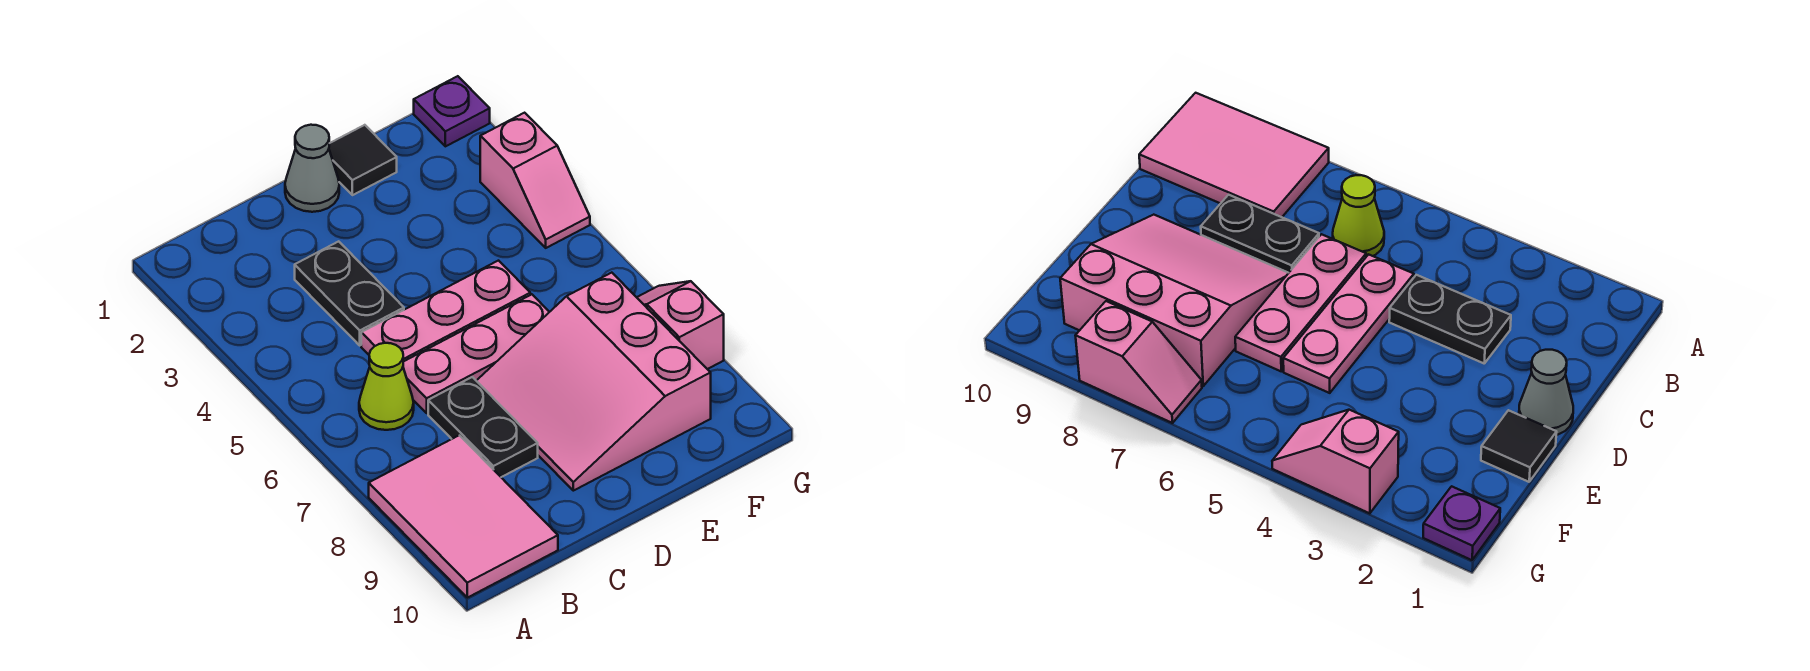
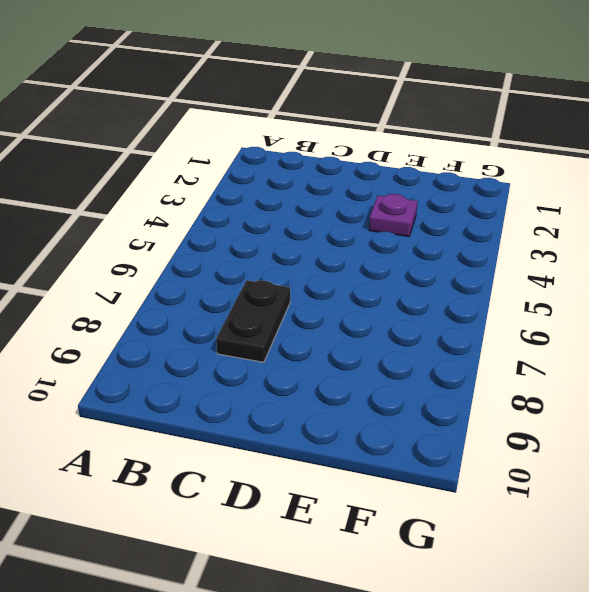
purple plate E3 level 1 -> purple plate G1 level 1
none -> pink tile A8:B10 level 1
none -> lime cone B6 level 1
none -> black plate C3:C4 level 1

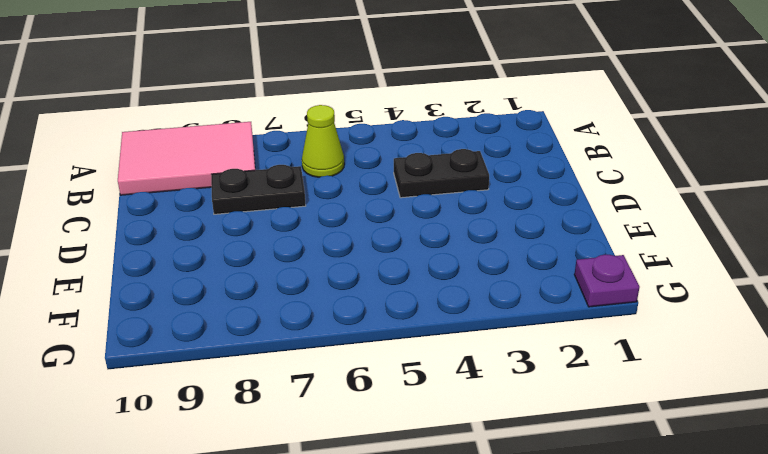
none -> pink plate C5:E5 level 1
none -> pink plate C6:E6 level 1
none -> grey cone D1 level 1

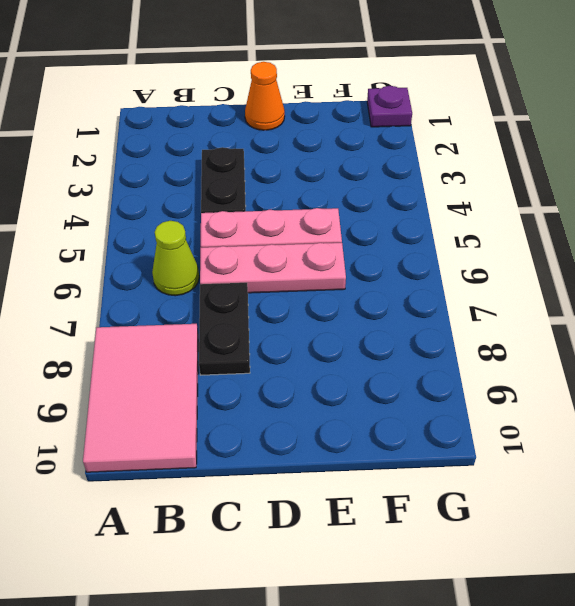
orange cone D1 level 1 -> grey cone D1 level 1
none -> pink slope D7:F9 level 1 top F
none -> black tile E1 level 1
none -> pink slope G3:G4 level 1 top 3

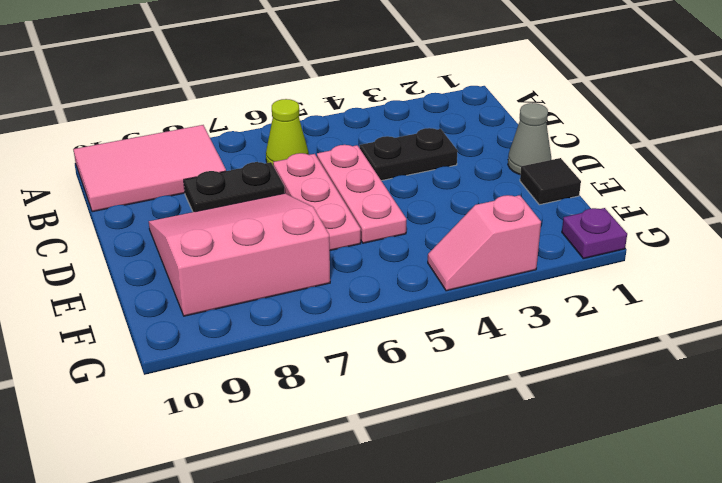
none -> pink slope G7:G8 level 1 top 8

